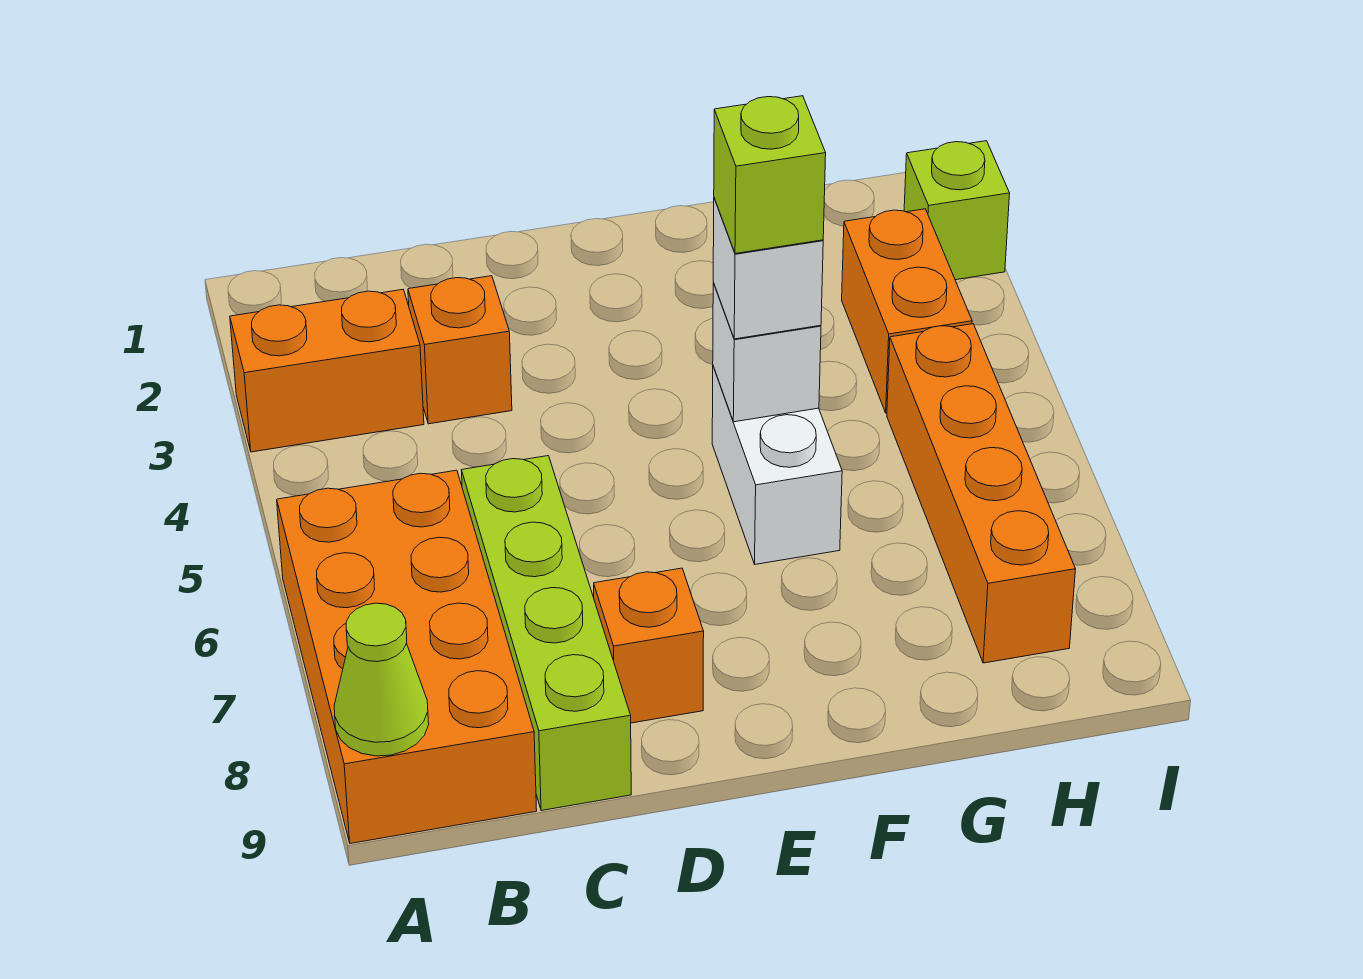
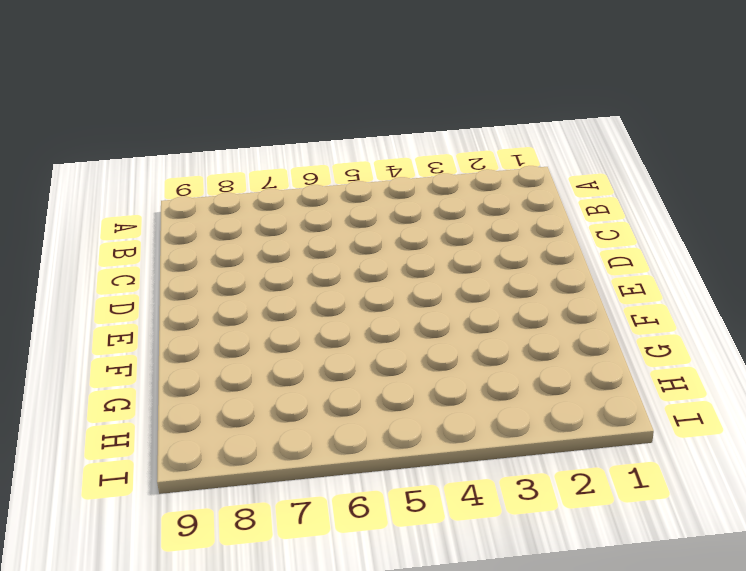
none -> orange brick A3:B3 level 1
none -> orange brick A6:B9 level 1
none -> orange brick C3 level 1

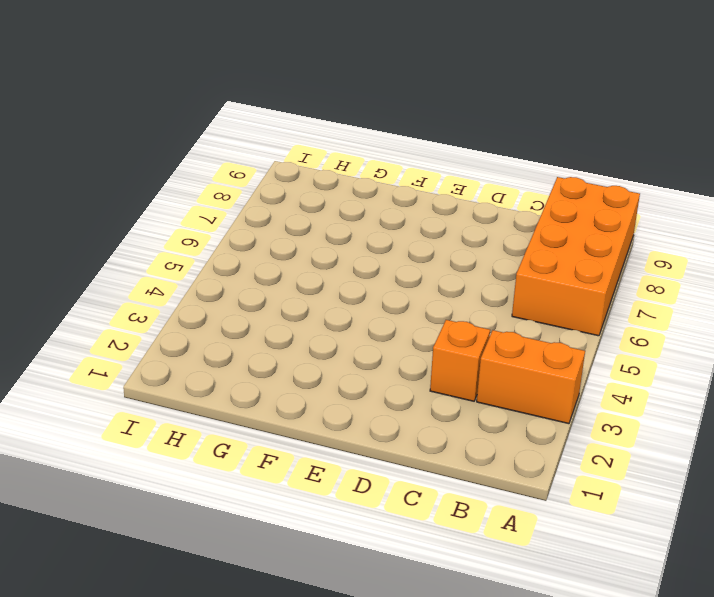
none -> lime brick C6:C9 level 1
none -> orange brick D8 level 1
none -> white brick F5:F6 level 1

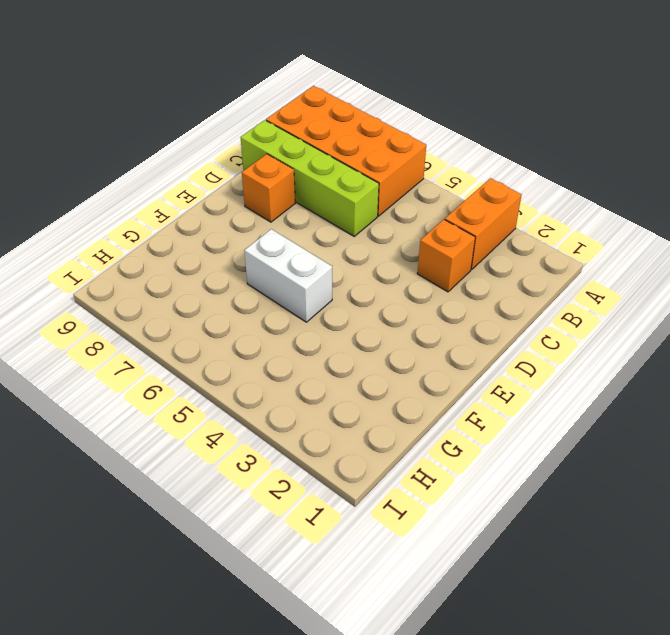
none -> orange brick H3:H4 level 1
none -> orange brick H5:H8 level 1
none -> lime brick I2 level 1

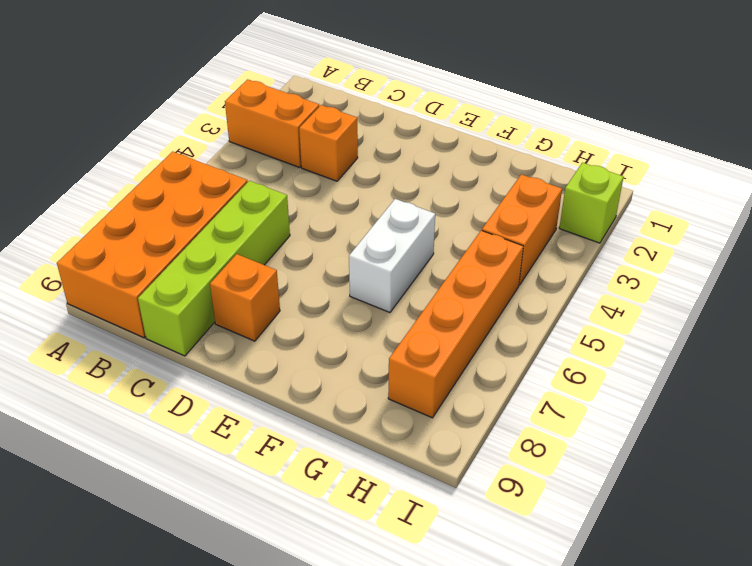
none -> lime cone A9 level 2
none -> white brick F5 level 2
none -> white brick F5 level 3

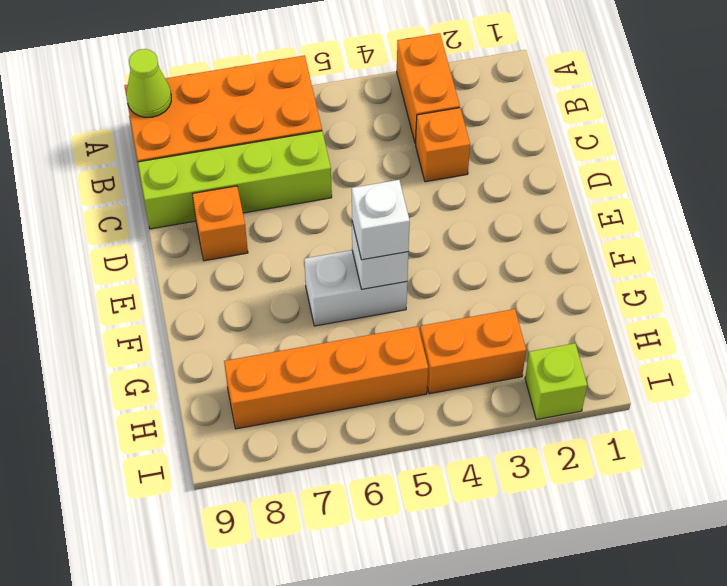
none -> lime brick F5 level 4

